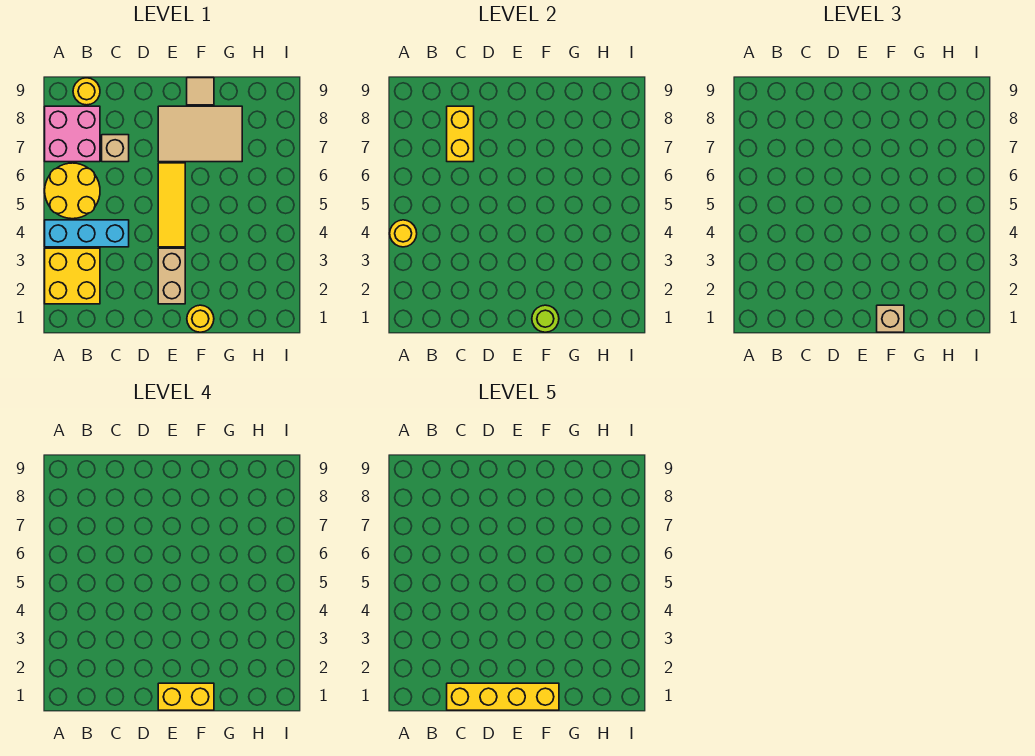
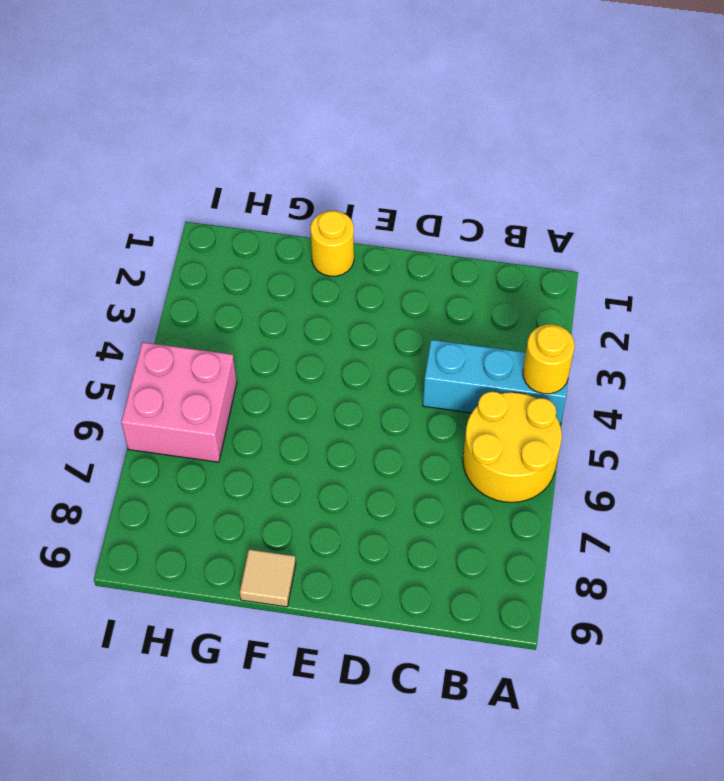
pink brick H5:I6 level 1 -> pink brick A7:B8 level 1
none -> yellow brick A2:B3 level 1
none -> yellow round brick B9 level 1
none -> tan brick C7 level 1

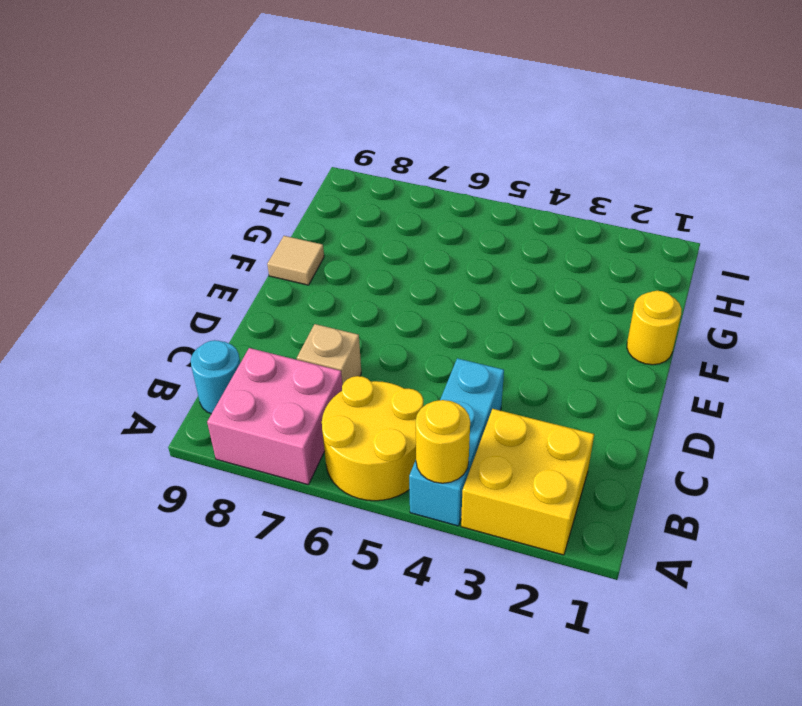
cyan round brick B9 level 1 -> yellow round brick B9 level 1
none -> tan brick E2:E3 level 1
none -> yellow tile E4:E6 level 1
none -> tan tile E7:G8 level 1

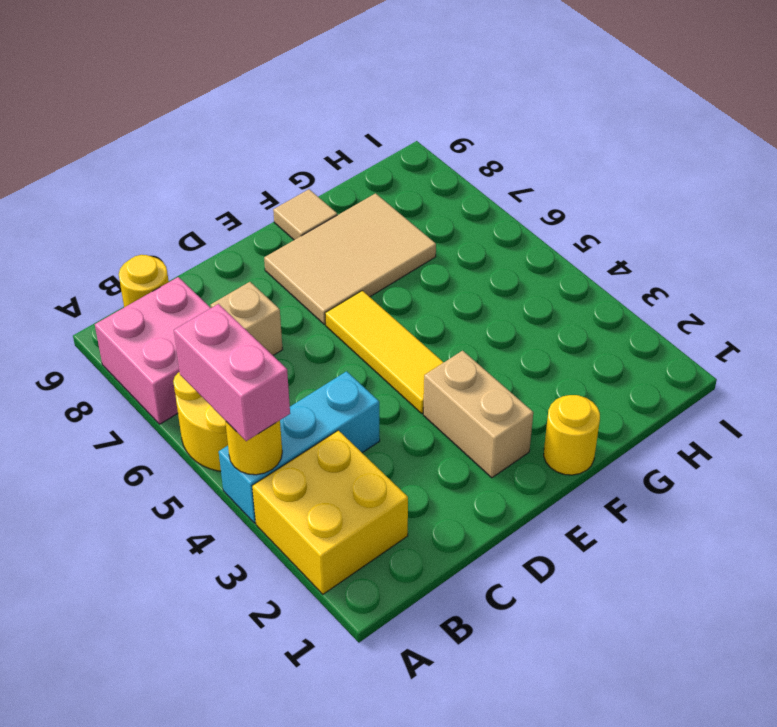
pink brick A4:A5 level 3 -> none
none -> yellow brick C7:C8 level 2
none -> lime round brick F1 level 2
none -> tan brick F1 level 3

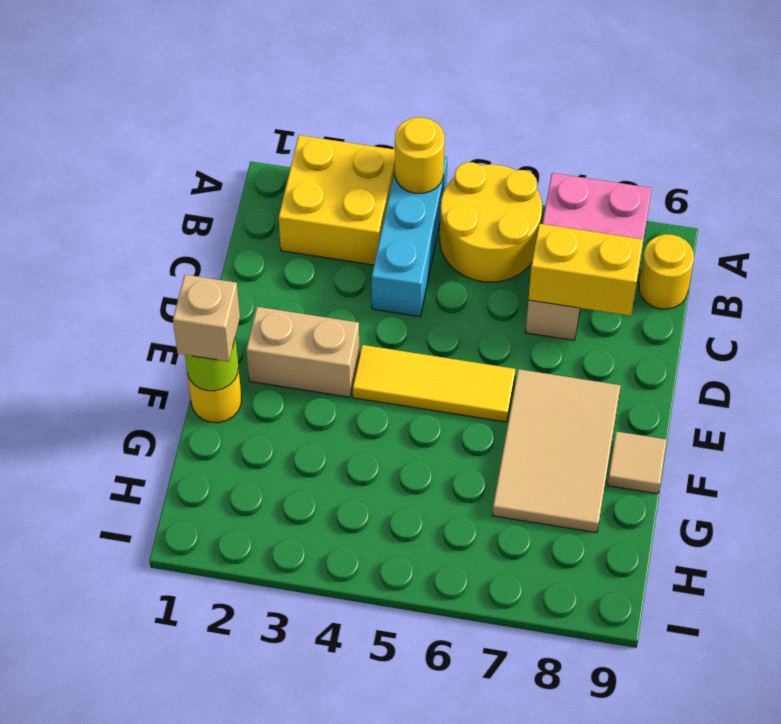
none -> yellow brick E1:F1 level 4
none -> yellow brick C1:F1 level 5

